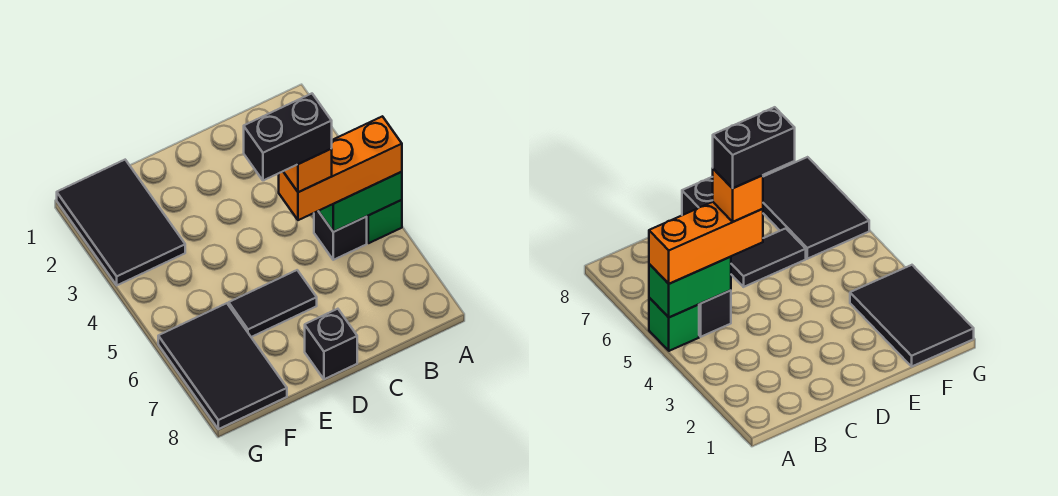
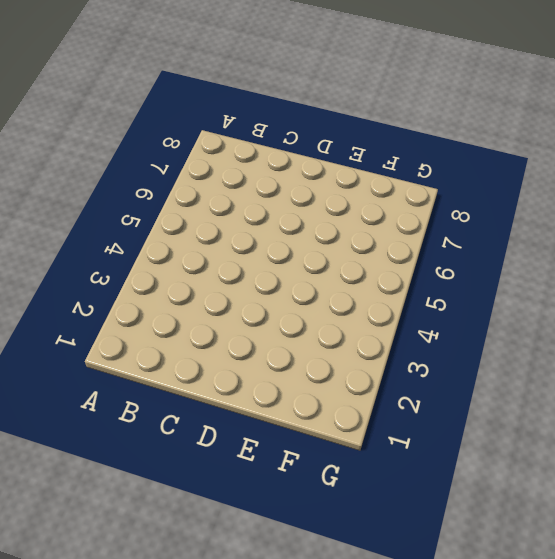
none -> green brick A5 level 1
none -> black brick B5 level 1

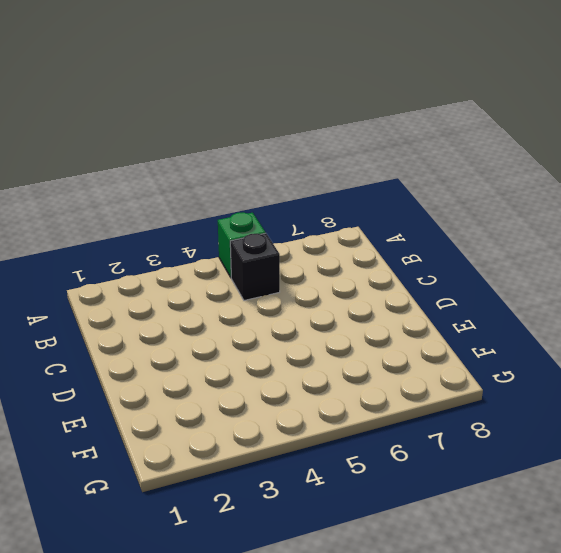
none -> black tile D6:E6 level 1
none -> black brick D8 level 1

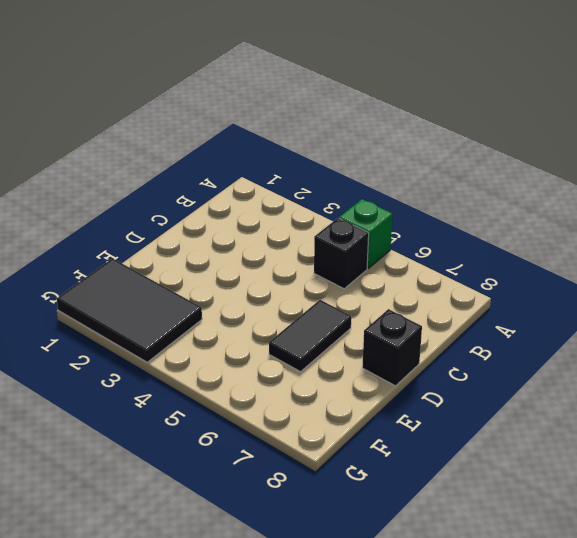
none -> black tile F6:G8 level 1
none -> green brick A5:B5 level 2

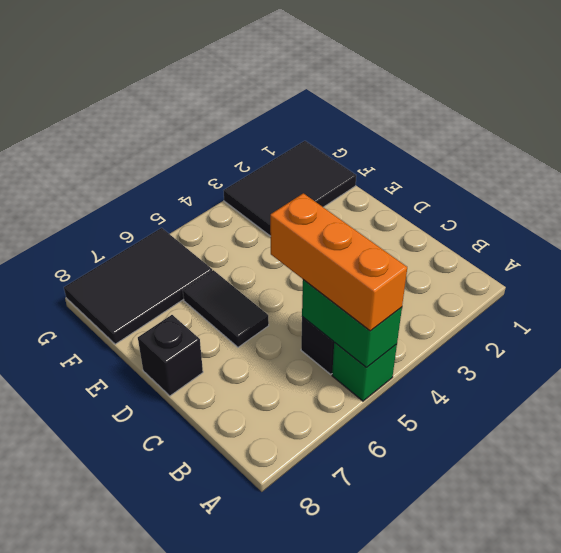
none -> orange brick C5 level 4
none -> black brick C5:D5 level 5

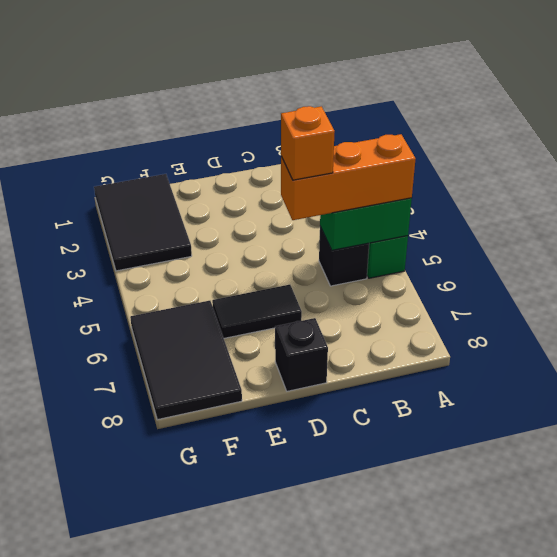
none -> black brick C5:D5 level 5

